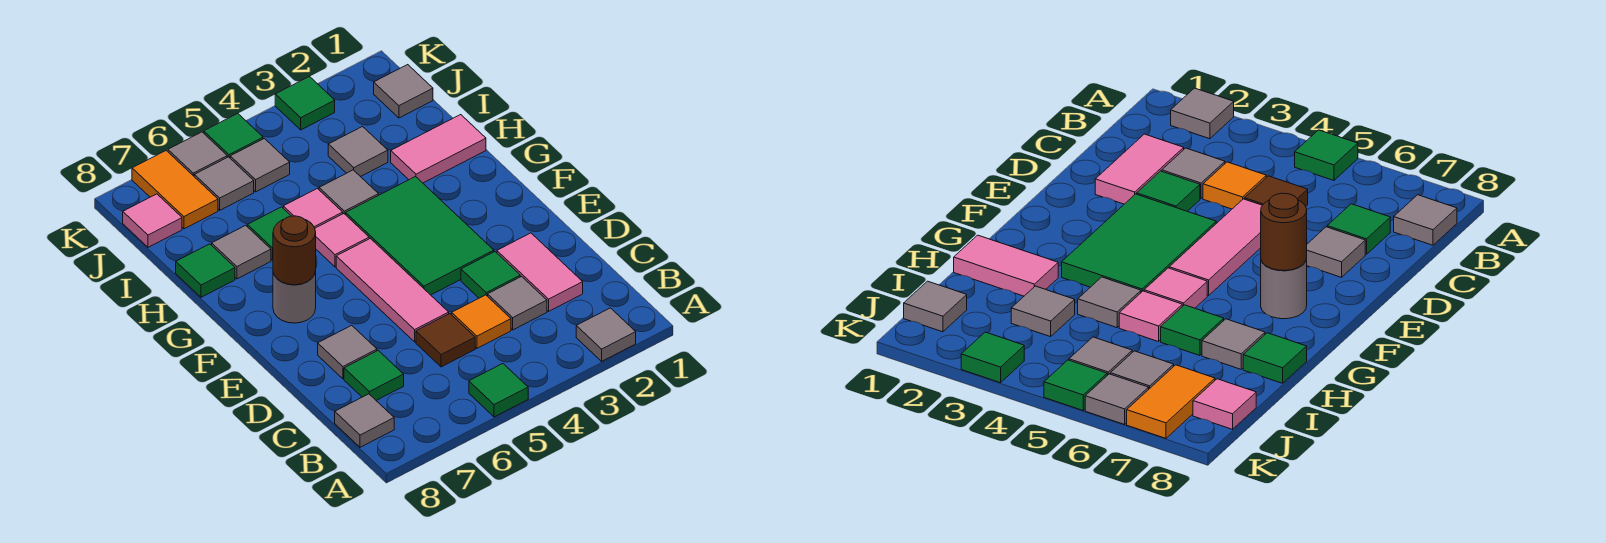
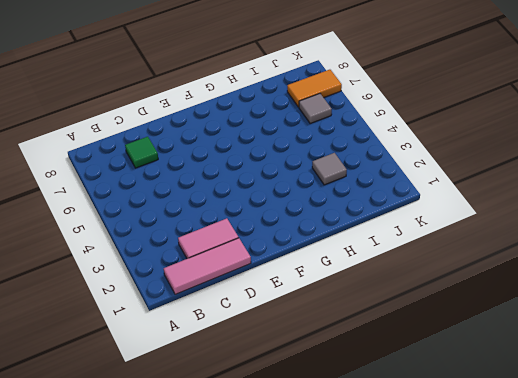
pink tile B1:D1 level 1 -> pink tile D5:F5 level 1
none -> grey tile A2 level 1
none -> green tile A5 level 1
none -> grey tile B8 level 1
none -> grey tile C3 level 1

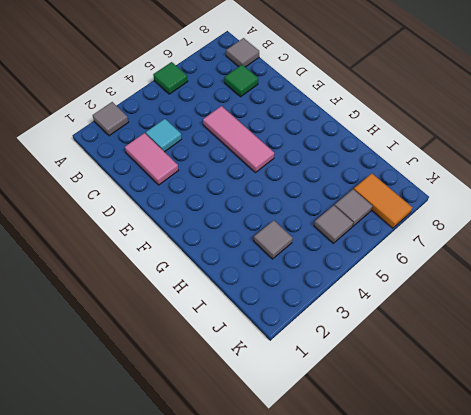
cyan tile C3 level 1 -> grey tile C3 level 1
none -> orange tile C4 level 1
none -> brown tile C5 level 1
none -> green tile D3 level 1
none -> grey tile D7 level 1

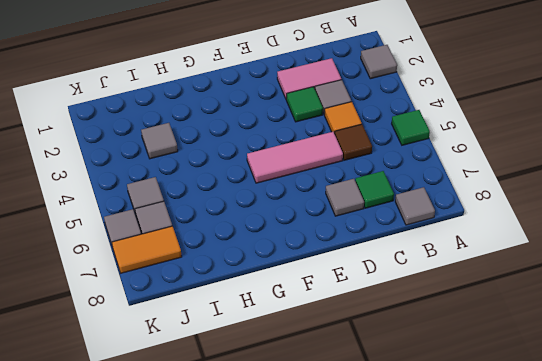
none -> green tile E3:G4 level 1
none -> grey round brick F7 level 1
none -> pink tile G5 level 1
none -> pink tile H1:H2 level 1

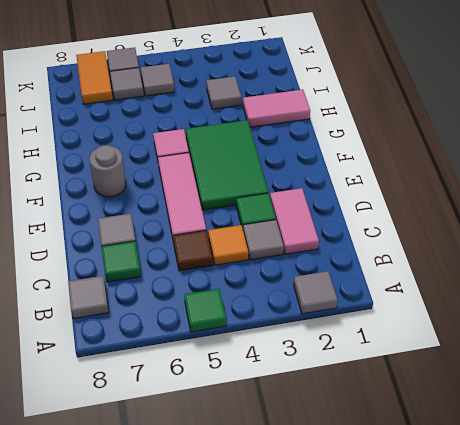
none -> grey tile H4 level 1
none -> pink tile H5 level 1
none -> green tile H6 level 1
none -> grey tile H7 level 1

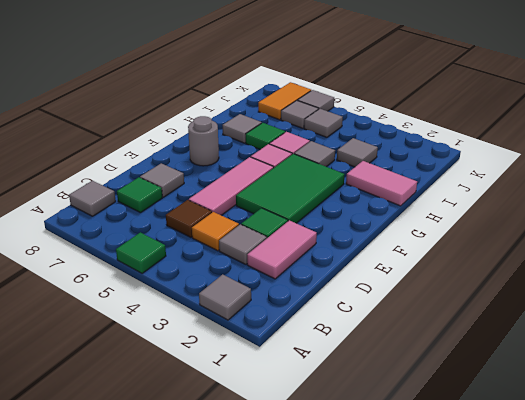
none -> green tile H8 level 1
none -> grey tile J1 level 1
none -> pink tile J8 level 1
none -> green tile K3 level 1

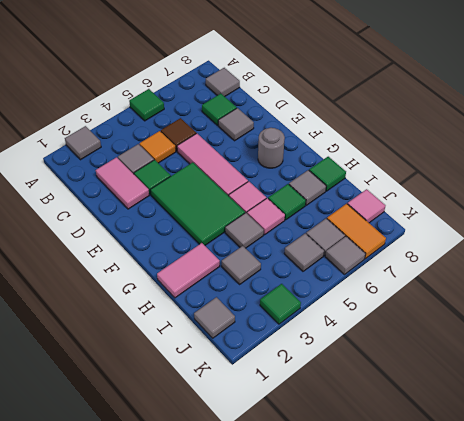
none -> green tile K5 level 1
none -> brown round brick F7 level 2

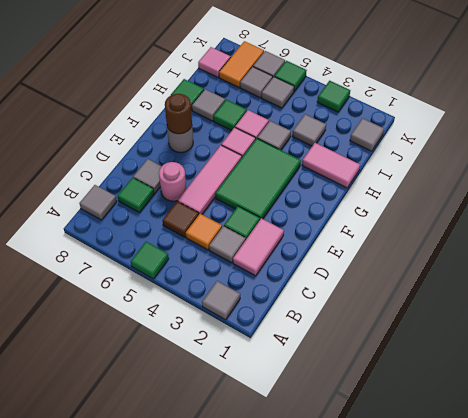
pink round brick D6 level 1 -> none

